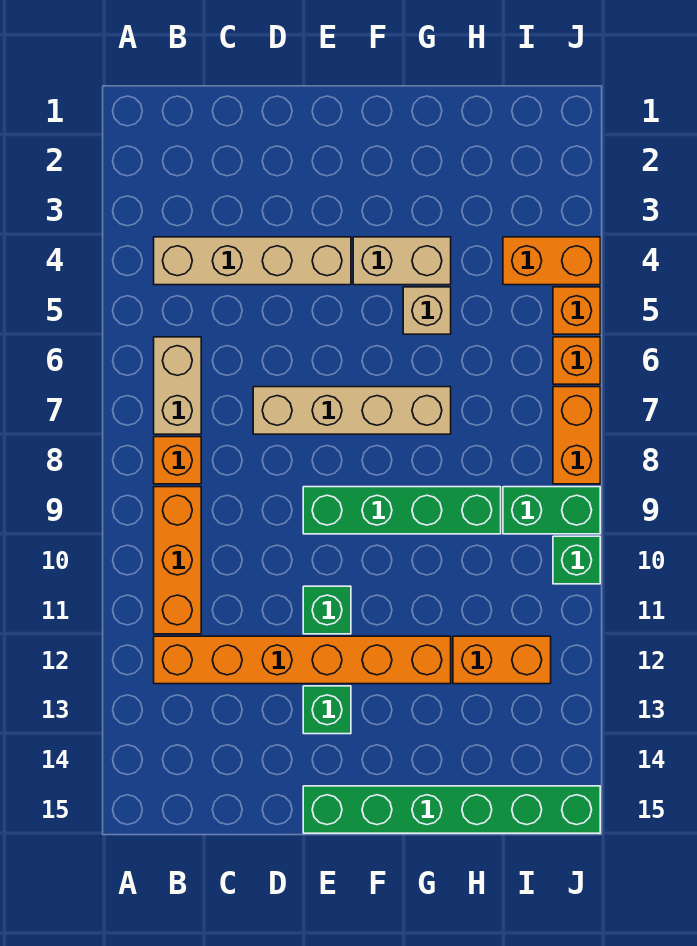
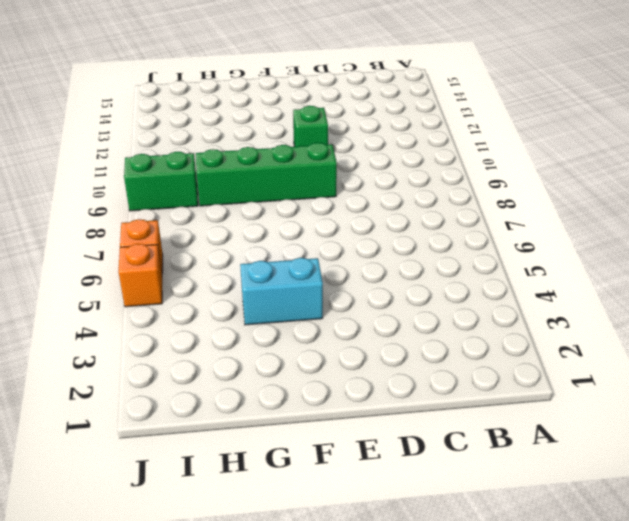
cyan brick F4:G4 level 1 -> tan brick F4:G4 level 1
none -> tan brick B4:E4 level 1
none -> tan brick B6:B7 level 1
none -> orange brick B8 level 1

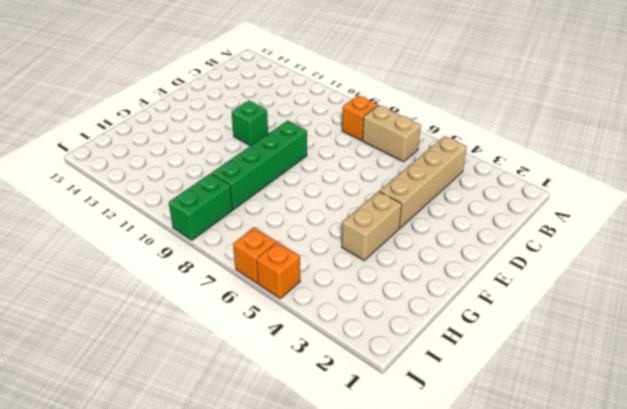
none -> orange brick B9:B11 level 1
none -> orange brick B12:G12 level 1
none -> tan brick D7:G7 level 1

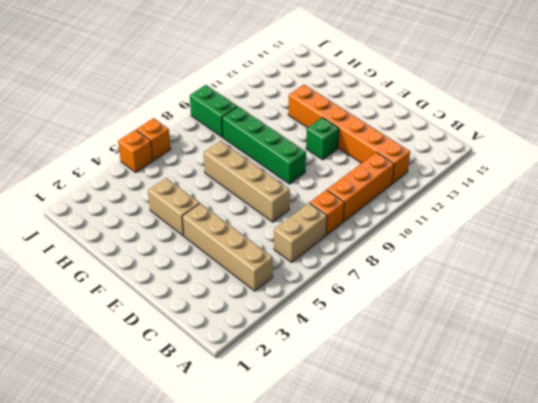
none -> green brick E13 level 1
none -> green brick E15:J15 level 1
none -> tan brick G5 level 1

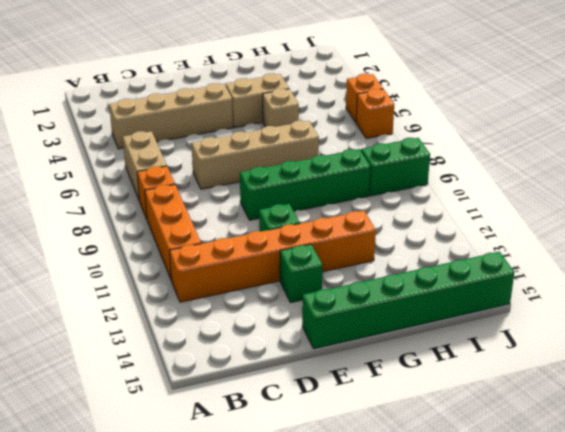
none -> orange brick H12:I12 level 1
none -> orange brick I4:J4 level 1
none -> orange brick J7:J8 level 1

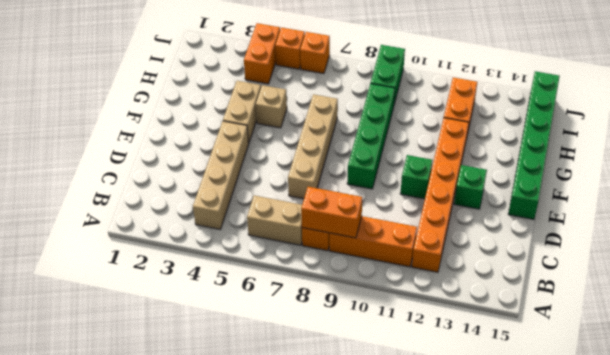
orange brick B8:B9 level 2 -> orange brick J7:J8 level 1
none -> green brick J10 level 1

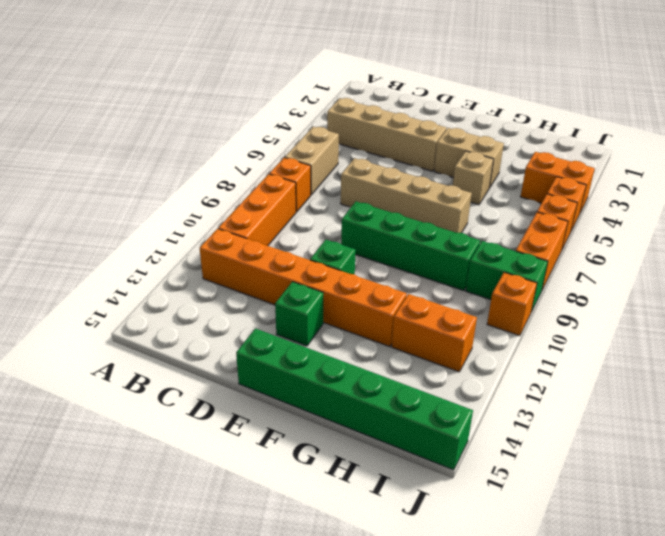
orange brick J10 level 1 -> green brick J10 level 1

